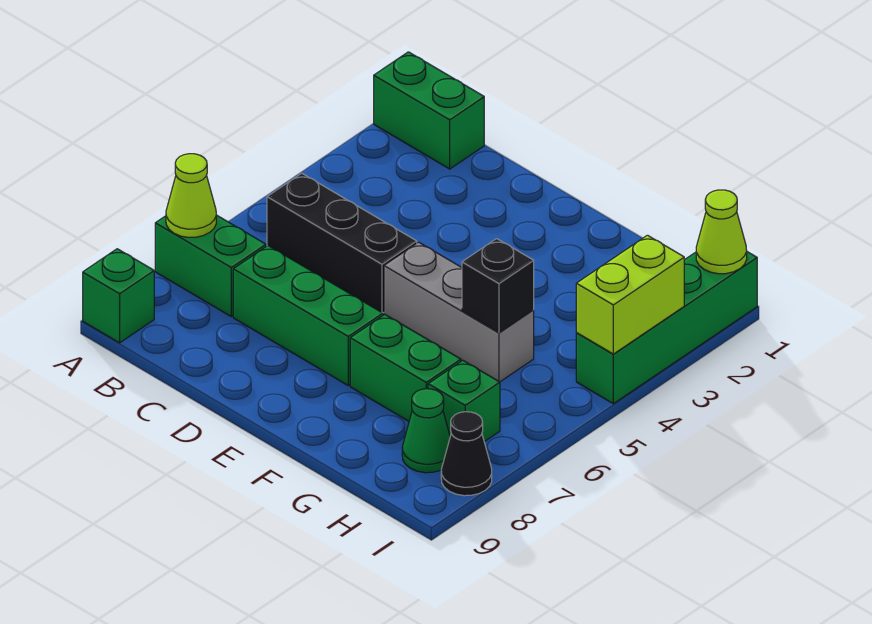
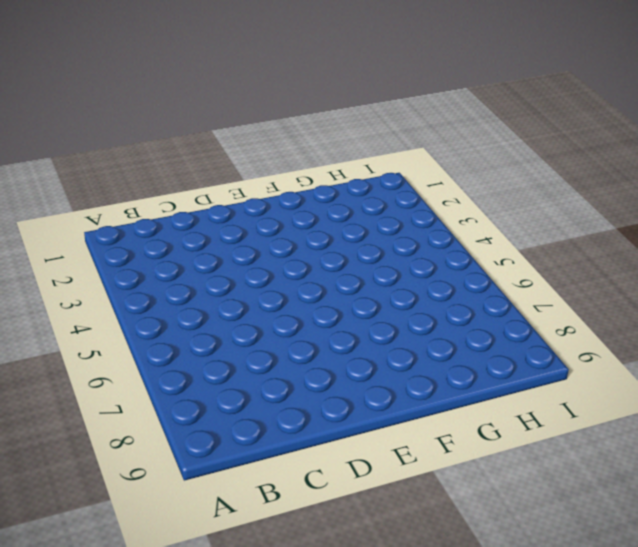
none -> green brick A1:B1 level 1
none -> green brick A7:B7 level 1
none -> green brick A9 level 1

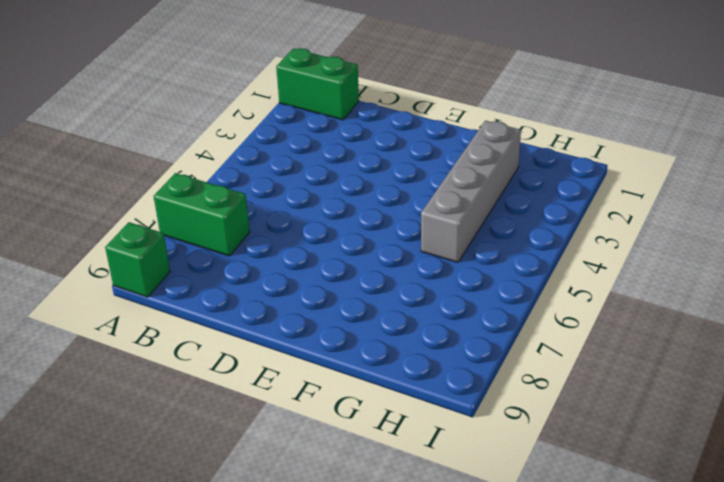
grey brick G2:G5 level 1 -> grey brick E5:G5 level 1
none -> black brick B5:D5 level 1
none -> green brick C7:E7 level 1
none -> green brick F7:G7 level 1

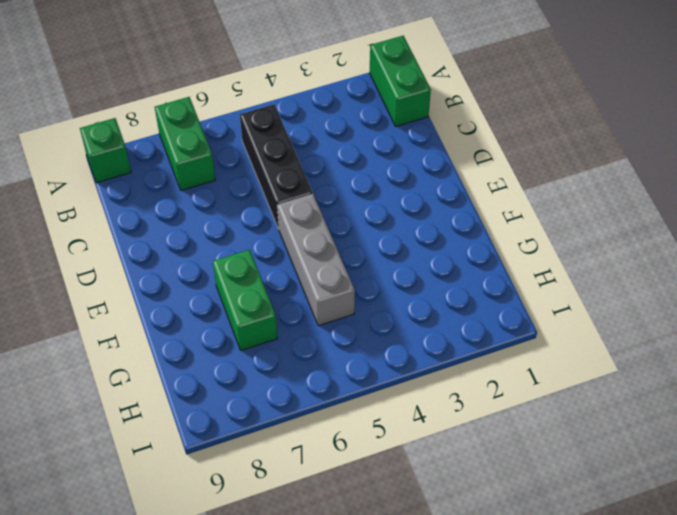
none -> green brick C7:E7 level 1
none -> green brick H7 level 1
none -> green cone H8 level 1

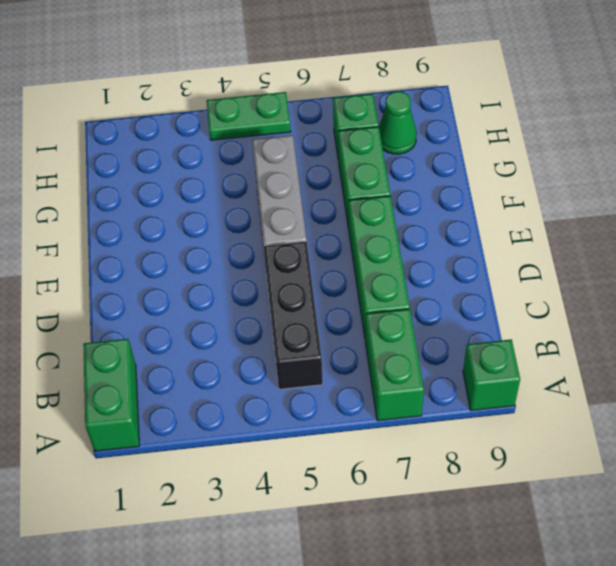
green plate I4:I5 level 1 -> green brick I1:I4 level 1
none -> black cone I8 level 1
none -> lime cone A7 level 2
none -> black brick G5 level 2

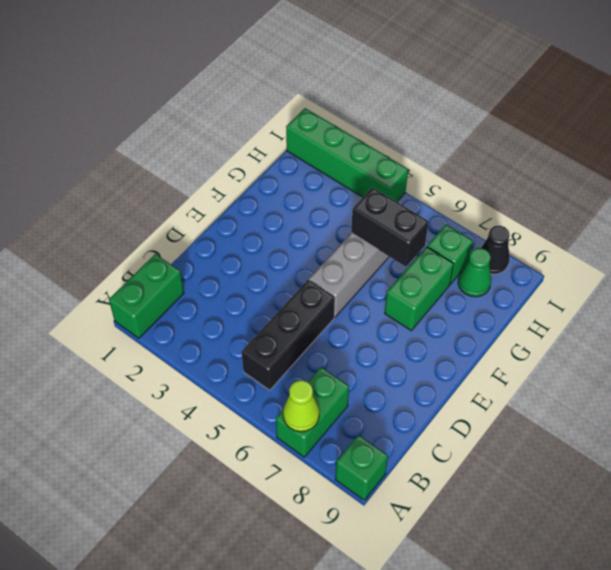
black brick G5:G6 level 2 -> black brick G5 level 2
none -> green brick C7:E7 level 1
none -> lime cone I1 level 2
none -> lime brick I3:I4 level 2

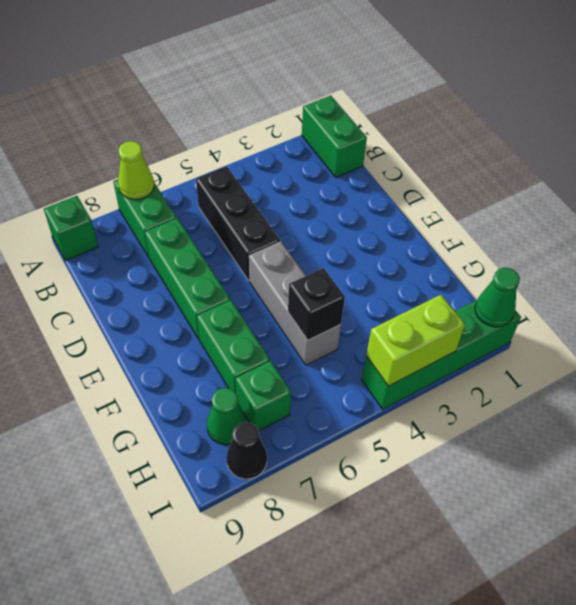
green cone I1 level 2 -> lime cone I1 level 2

